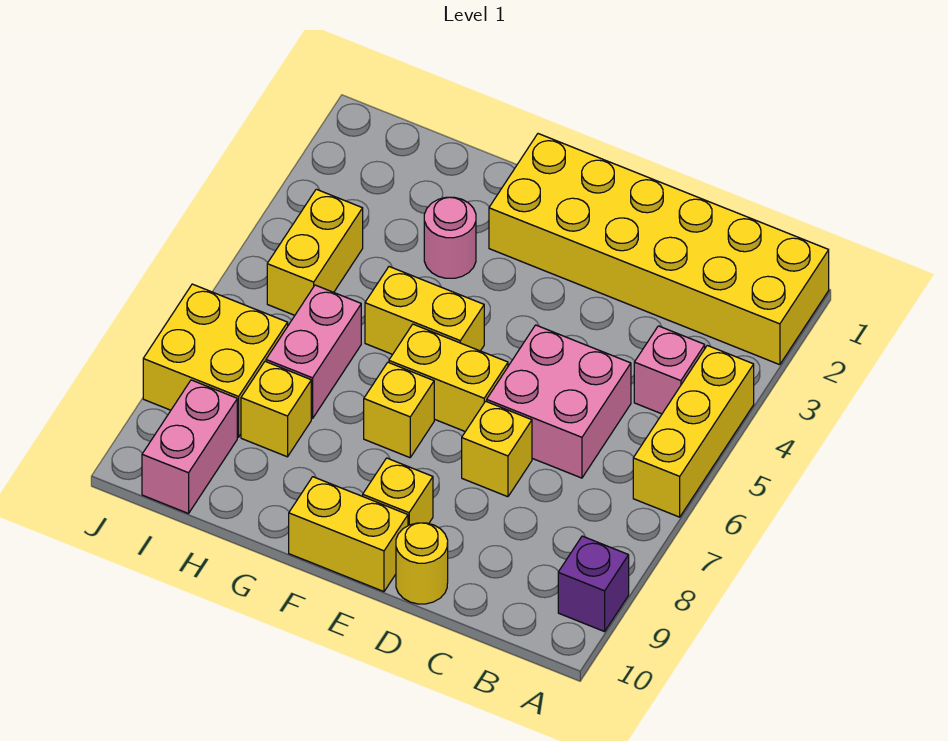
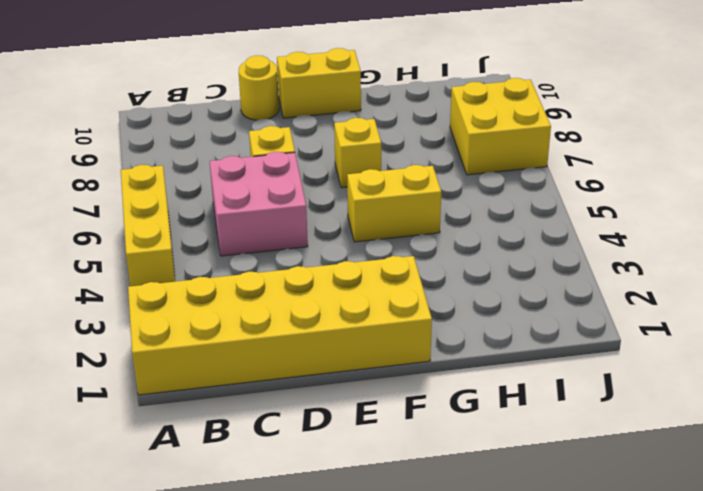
none -> purple brick A9 level 1
none -> pink brick B4 level 1
none -> yellow brick E6:F6 level 1

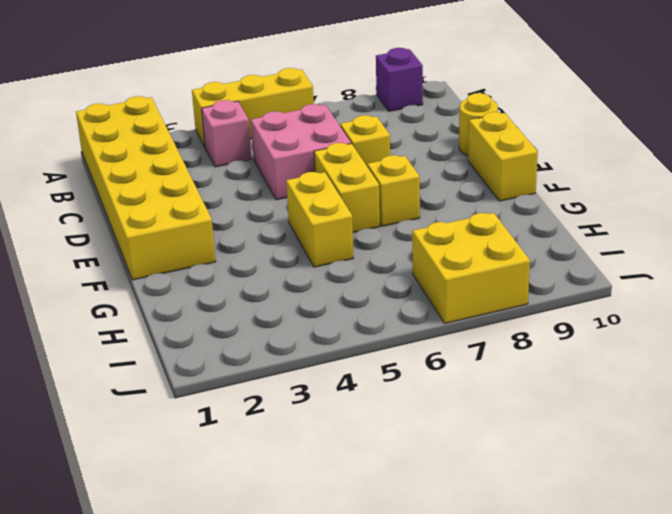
none -> yellow brick E9 level 1
none -> pink round brick G3 level 1
none -> pink brick H6:H7 level 1

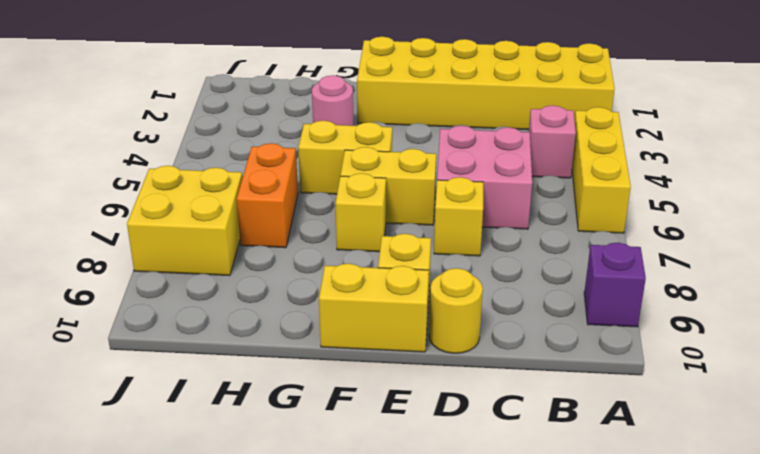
orange brick H6:H7 level 1 -> pink brick H6:H7 level 1
none -> yellow brick H8 level 1
none -> yellow brick I4:I5 level 1
none -> pink brick I9:I10 level 1

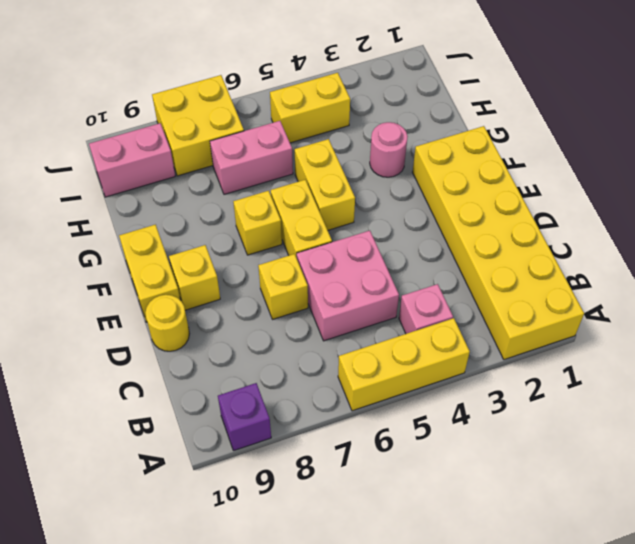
none -> yellow brick H8 level 1

